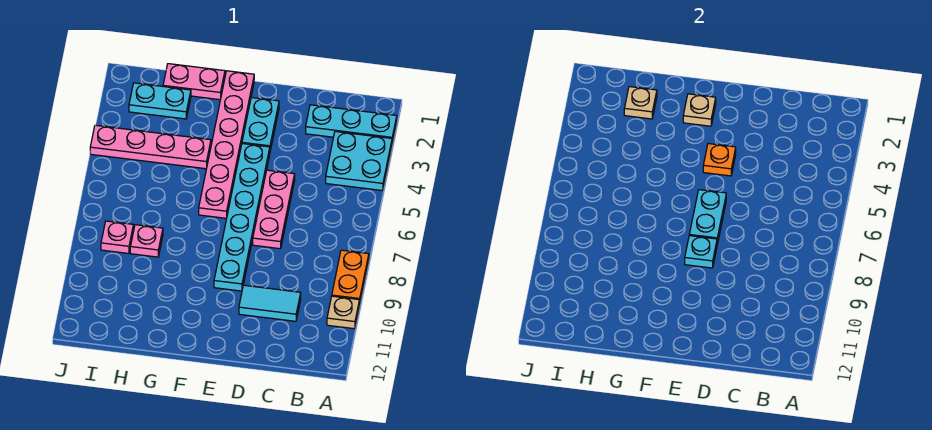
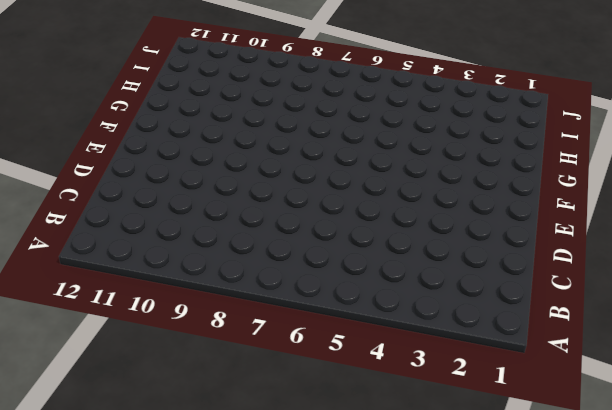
none -> cyan plate A2:C2 level 1
none -> cyan plate A3:B4 level 1
none -> orange plate A8:A9 level 1

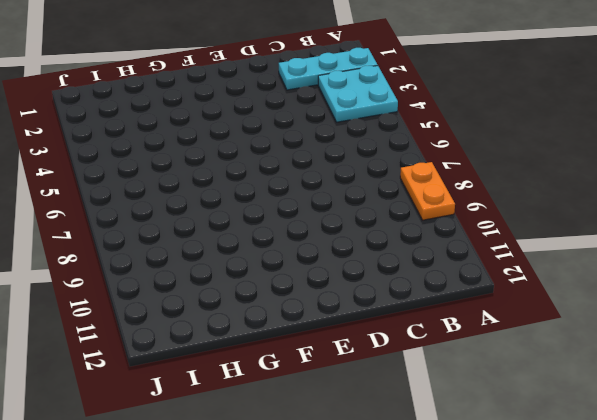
none -> tan plate A10 level 1
none -> cyan tile C10:D10 level 1
none -> pink plate D5:D7 level 1

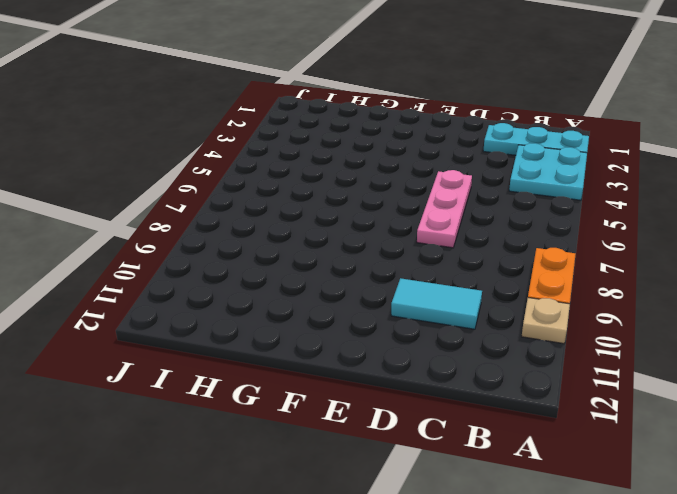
none -> cyan plate E2:E3 level 1
none -> cyan plate E4:E9 level 1
none -> pink plate F1:F6 level 1

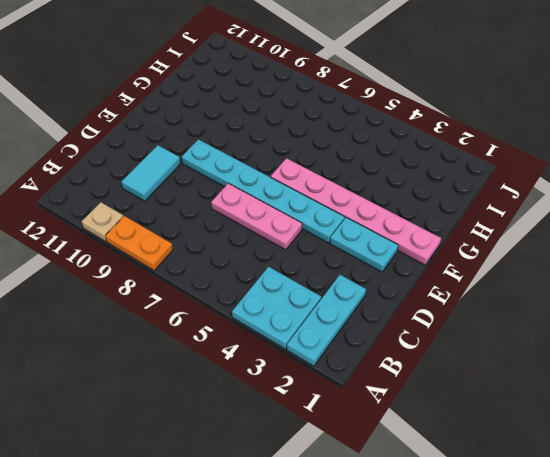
none -> pink plate G1:H1 level 1
none -> pink plate G4:J4 level 1
none -> cyan plate H2:I2 level 1

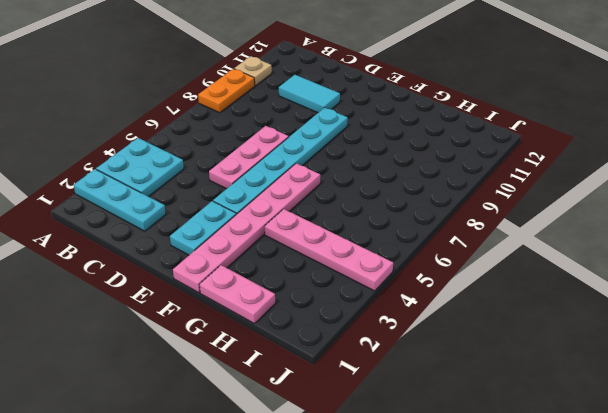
none -> cyan plate H2:I2 level 1
none -> pink plate H8 level 1
none -> pink plate I8 level 1

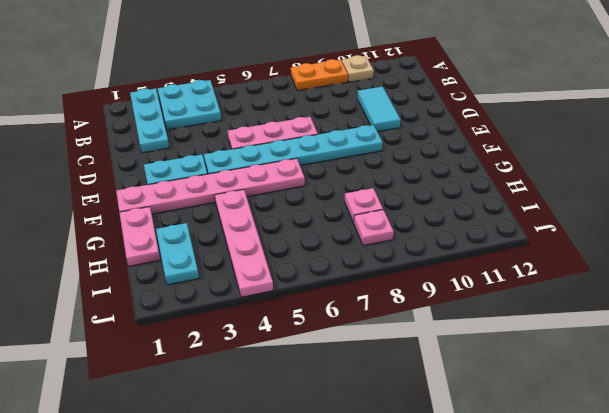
none -> orange plate E4 level 2
none -> cyan plate E6:E7 level 2
none -> cyan plate E8 level 2

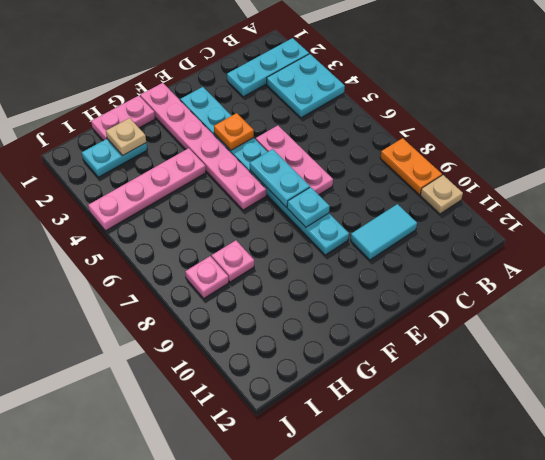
none -> tan plate F2 level 2

